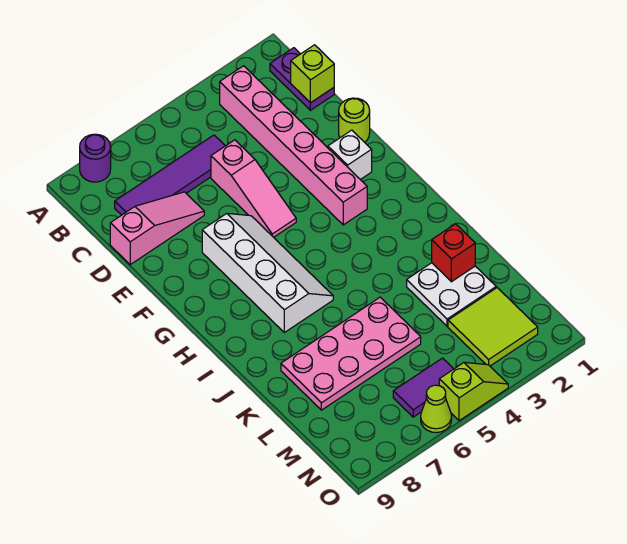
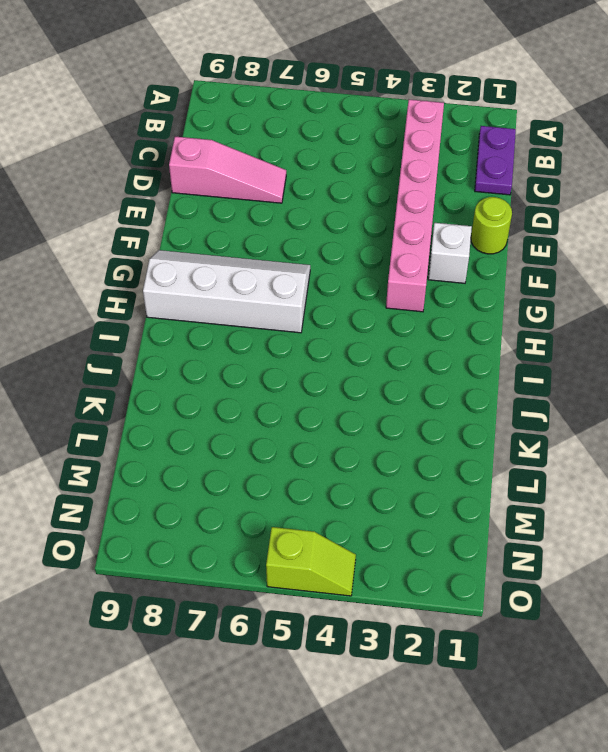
white slope G6:H9 level 1 top H -> white slope F6:I7 level 1 top 7
none -> purple round brick A8 level 1
none -> purple tile C5:C8 level 1
none -> pink slope D5:F5 level 1 top D

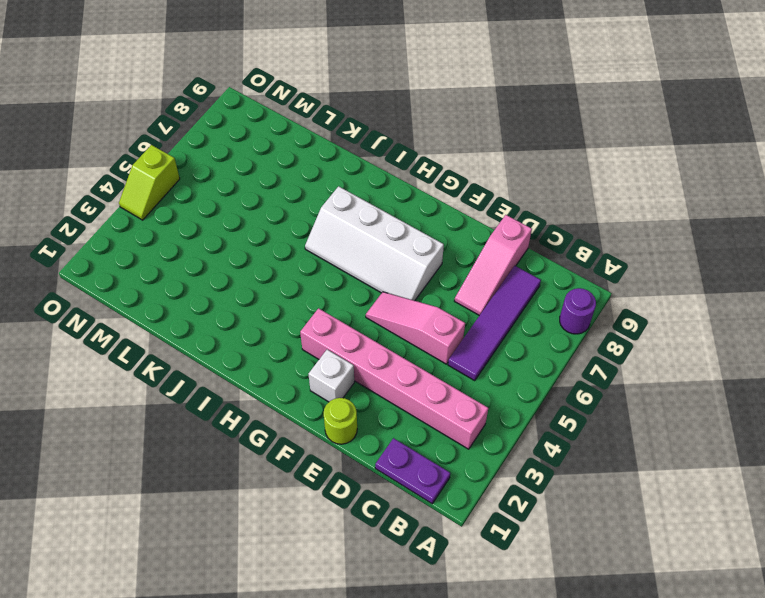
none -> white plate K2:L3 level 1
none -> pink plate K5:L8 level 1
none -> lime tile M2:N3 level 1

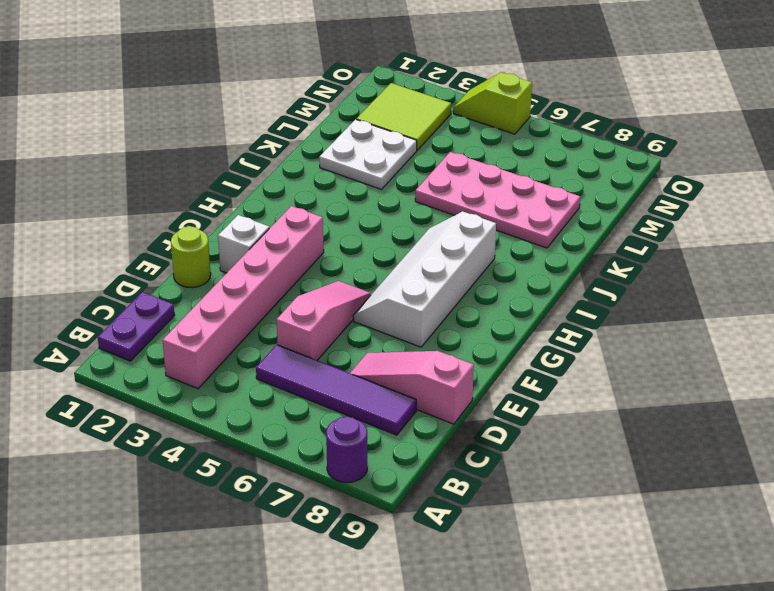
none -> purple tile N5:N6 level 1
none -> lime cone O6 level 1
none -> lime brick C1 level 2

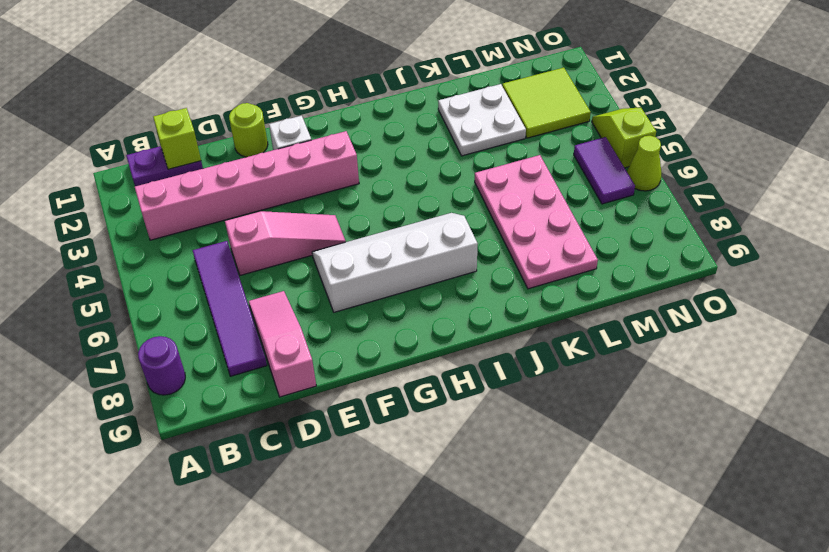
none -> red brick K2 level 2

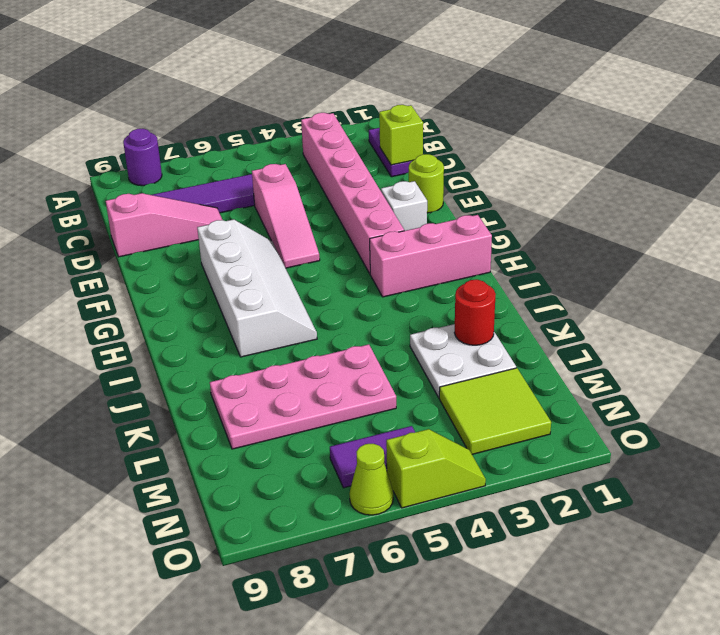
pink brick H1:H3 level 1 -> none
red round brick K2 level 2 -> red brick K2 level 2

